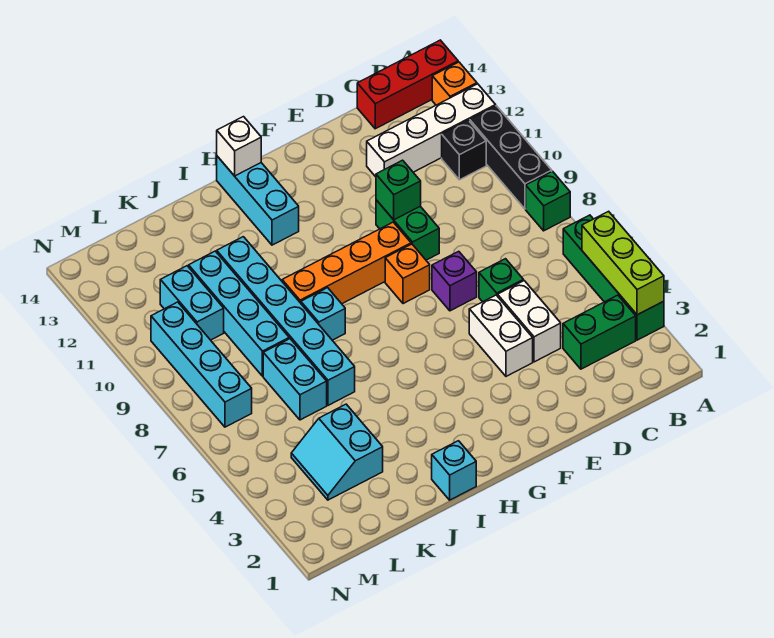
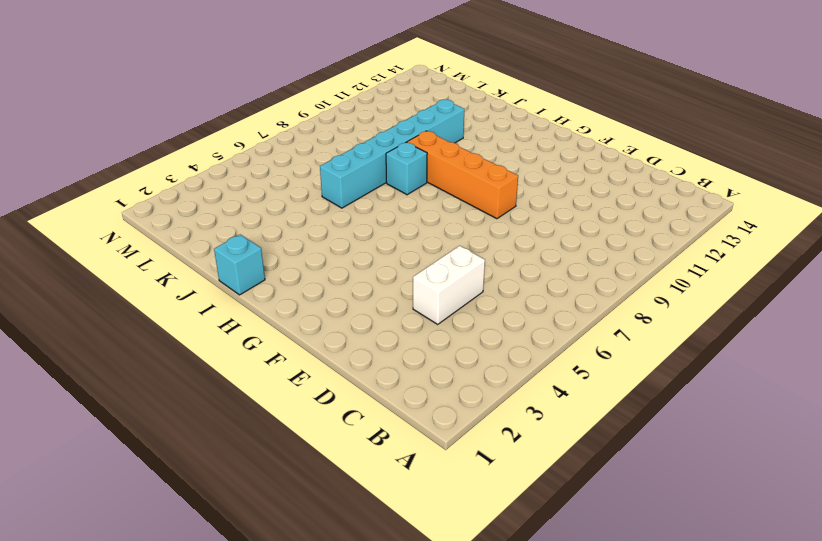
none -> green brick A3:A6 level 1
none -> green brick A8 level 1
none -> black brick A9:A11 level 1

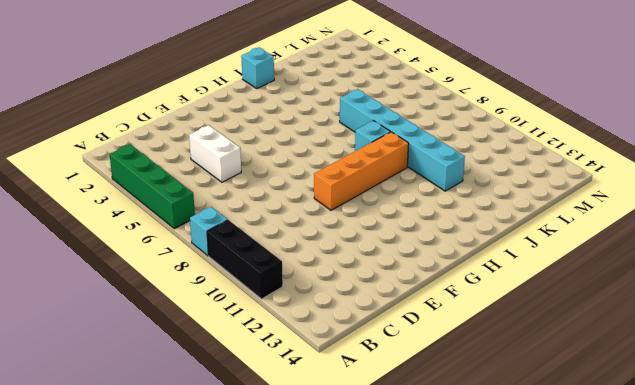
cyan brick A8 level 1 -> green brick A8 level 1
none -> white brick A12:D12 level 1
none -> orange brick A13 level 1
none -> red brick A14:C14 level 1

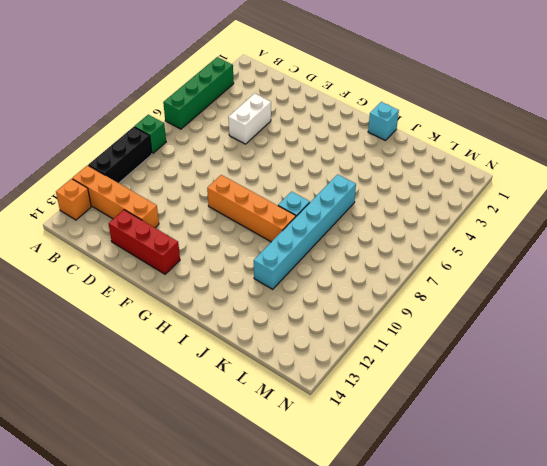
orange brick A12:D12 level 1 -> white brick A12:D12 level 1
red brick D13:F13 level 1 -> red brick A14:C14 level 1
none -> green brick B3:C3 level 1
none -> black brick B11 level 1
none -> green brick D6 level 1

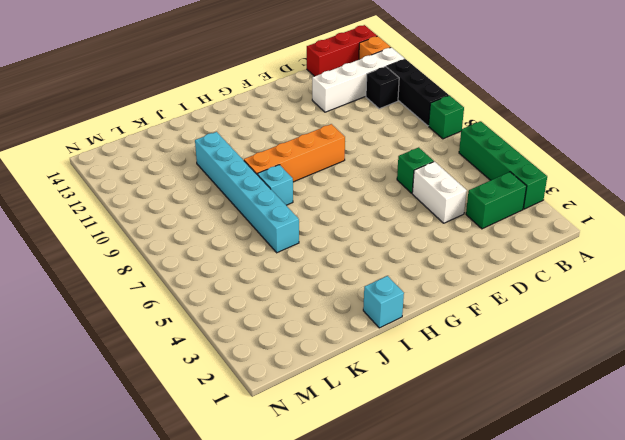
none -> white brick E4:E5 level 1
none -> purple brick E7 level 1
none -> green brick E9:E10 level 1

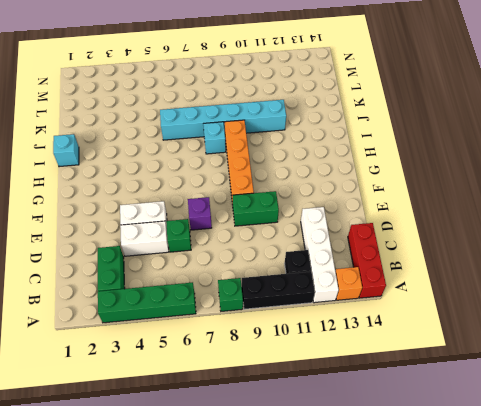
none -> orange brick F8 level 1
none -> cyan brick H12:H14 level 1
none -> cyan slope K3:L4 level 1 top K

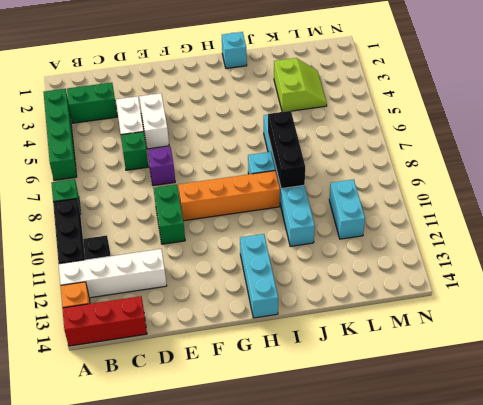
black brick J7:J9 level 2 -> none
lime slope K3:L4 level 1 top K -> cyan slope K3:L4 level 1 top K
none -> orange brick F8 level 1
none -> cyan brick K6:K7 level 1
none -> cyan brick K8:K11 level 1

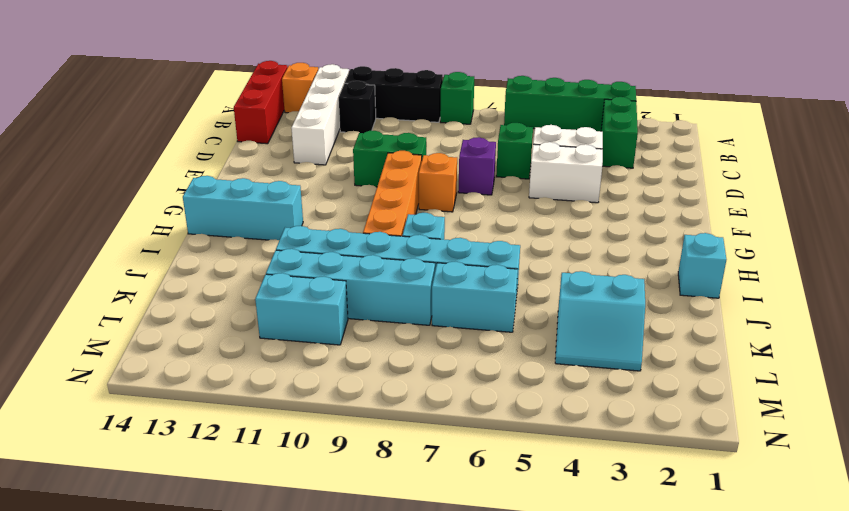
none -> cyan brick M7:M10 level 1
none -> lime brick A3:A5 level 2
none -> green brick E10 level 2

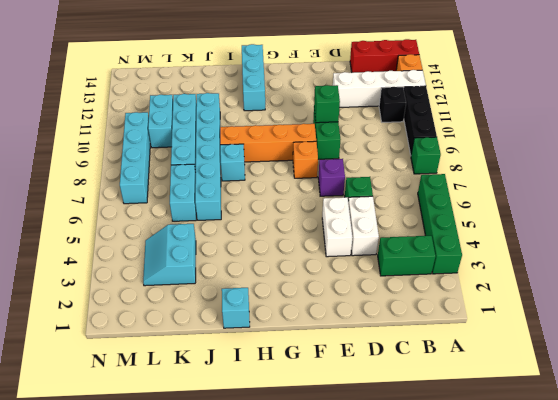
none -> lime brick A3:A5 level 2
none -> white brick H14 level 2

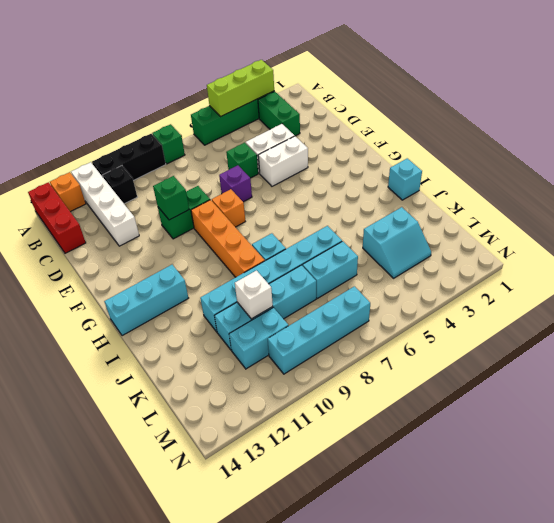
white brick K10 level 2 -> white brick H14 level 2

